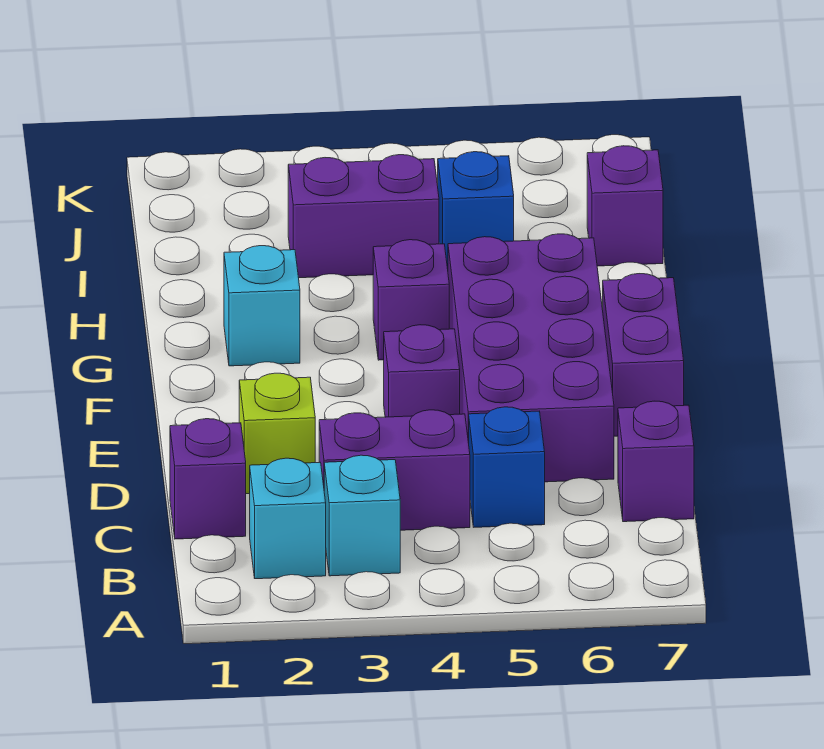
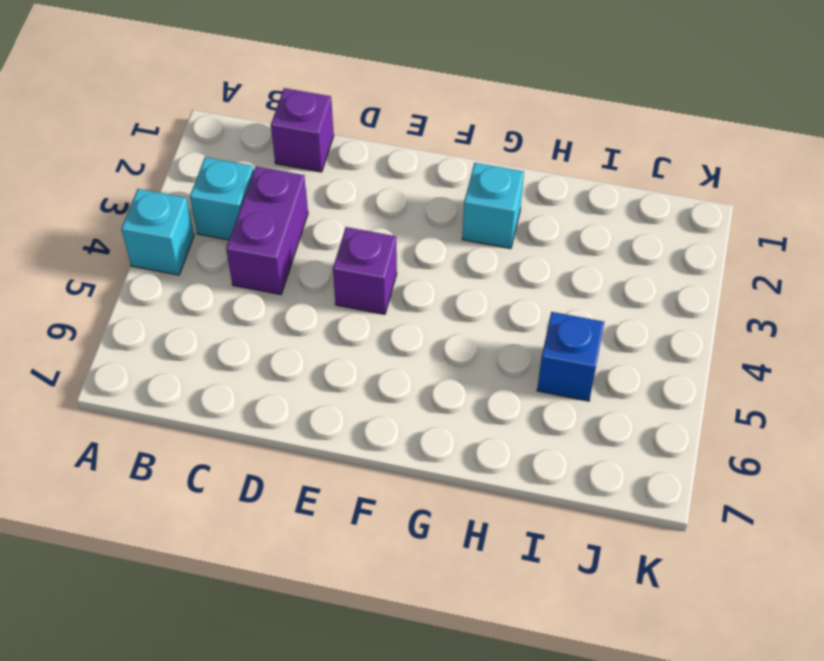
cyan brick A4 level 1 -> cyan brick B2 level 1
none -> blue brick C5 level 1
none -> purple brick C7 level 1
none -> lime brick D2 level 1

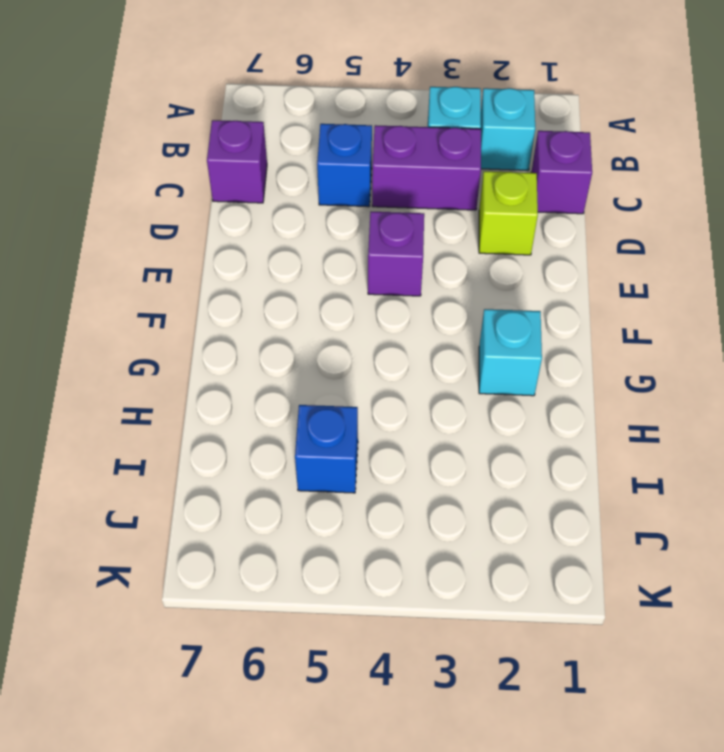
none -> purple brick D5:G6 level 1
none -> purple brick E7:F7 level 1
none -> purple brick G4 level 1

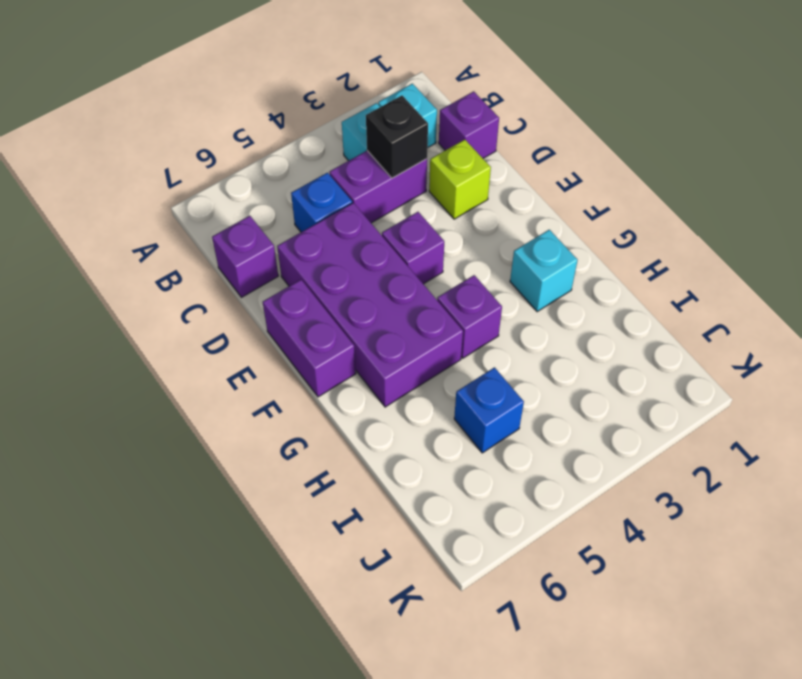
black brick C3 level 2 -> none
none -> purple brick I3:I4 level 1
none -> purple brick I7 level 1

